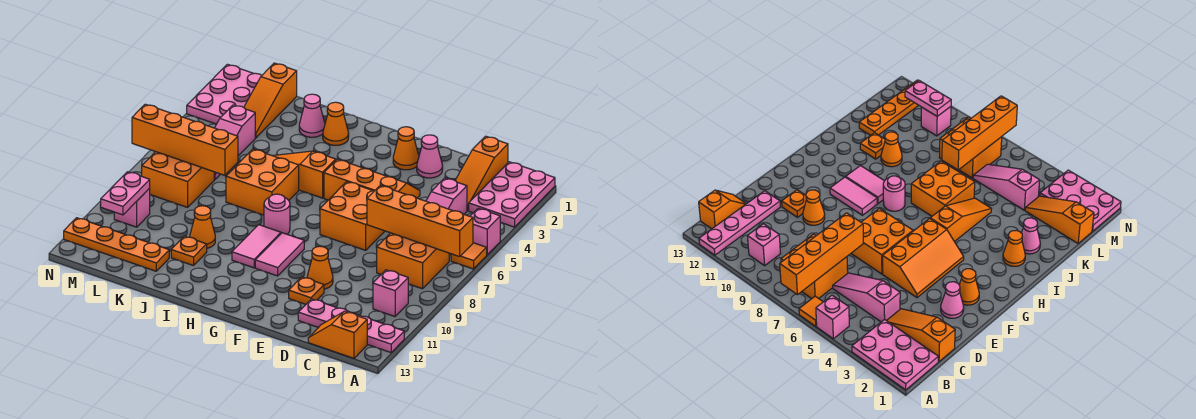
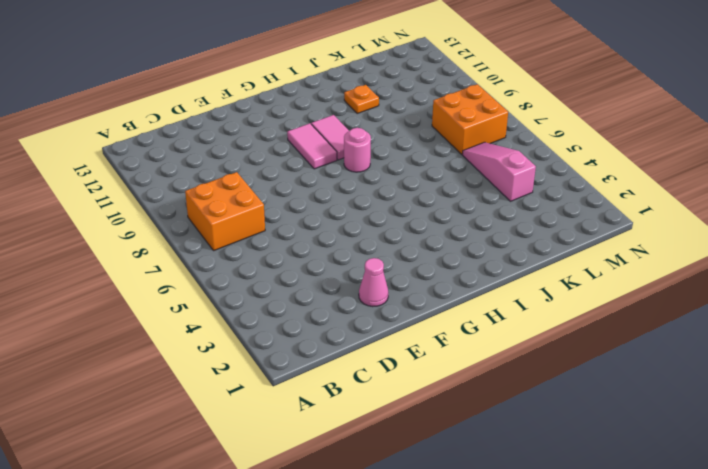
none -> pink plate A1:B3 level 1
none -> pink brick A5 level 1
none -> orange tile A6 level 1
none -> pink plate A12:D12 level 1

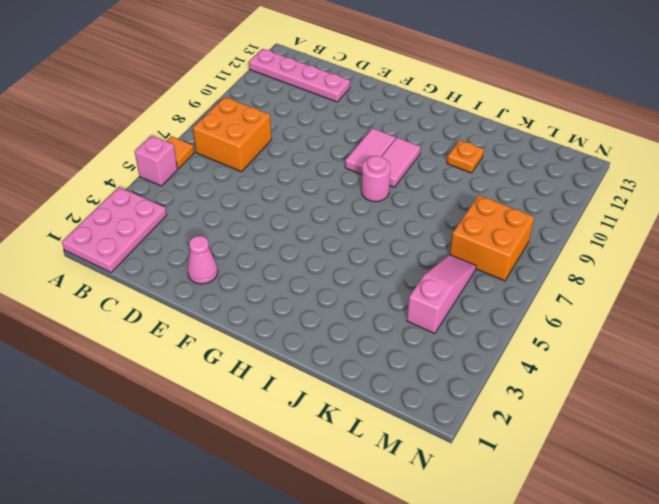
none -> pink brick B10 level 1
none -> orange slope B13:C13 level 1 top B
none -> orange slope C1:C3 level 1 top 1
none -> pink slope C4:C6 level 1 top 4

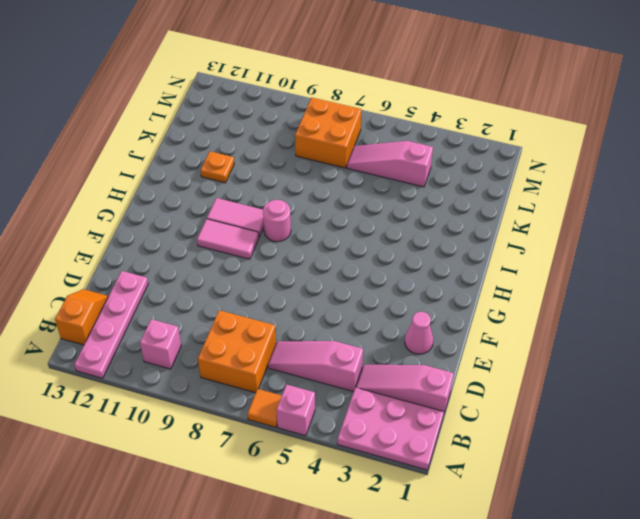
pink slope C1:C3 level 1 top 1 -> orange slope C1:C3 level 1 top 1
none -> orange slope E4:G5 level 1 top 5
none -> orange brick E6:F7 level 1
none -> orange cone E10 level 1
none -> orange plate E11 level 1

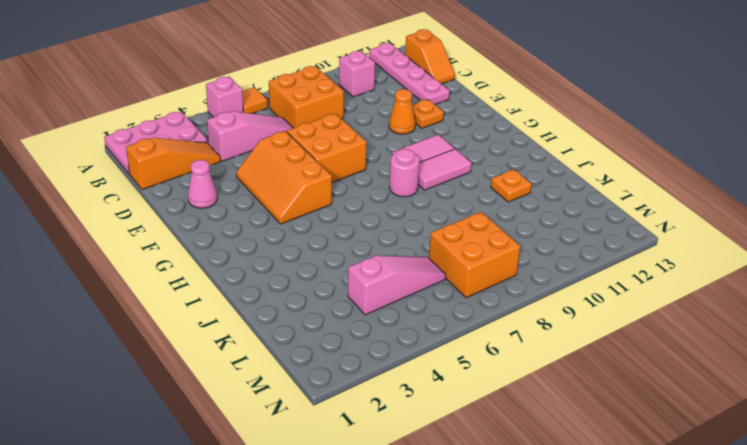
none -> orange cone F2 level 1
none -> orange slope H5:J5 level 1 top H
none -> orange cone I2 level 1
none -> orange brick I6:J7 level 1

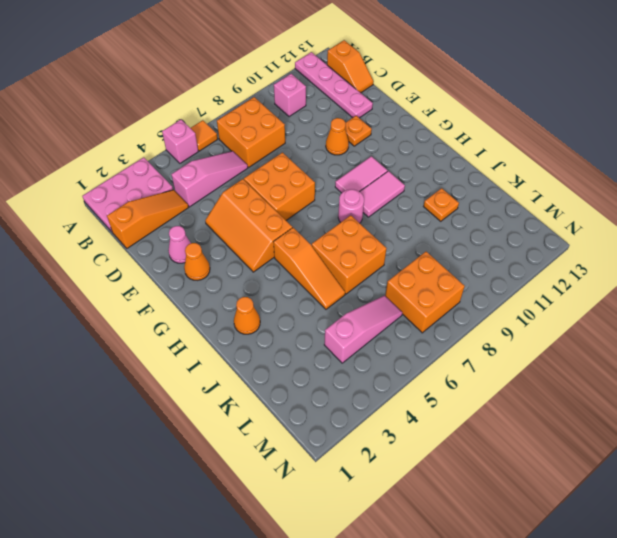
none -> pink cone J2 level 1
none -> orange cone J10 level 1
none -> orange plate K12:N12 level 1
none -> orange slope L1:L3 level 1 top 1

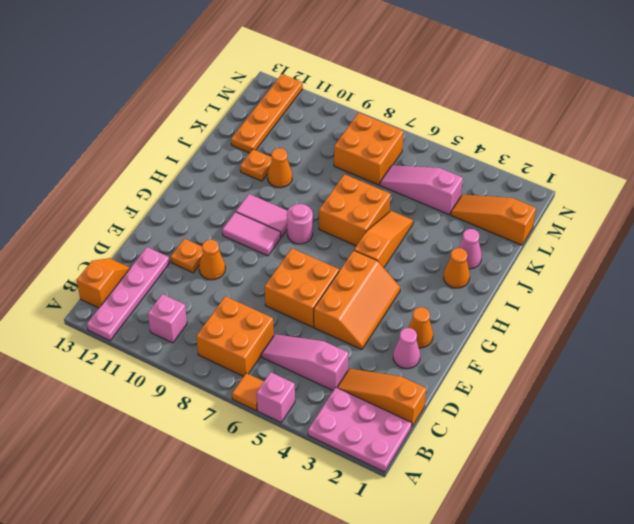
none -> pink plate M1:N3 level 1
none -> pink brick M10 level 1
none -> orange brick A7:D7 level 2
none -> orange brick K7:N7 level 2

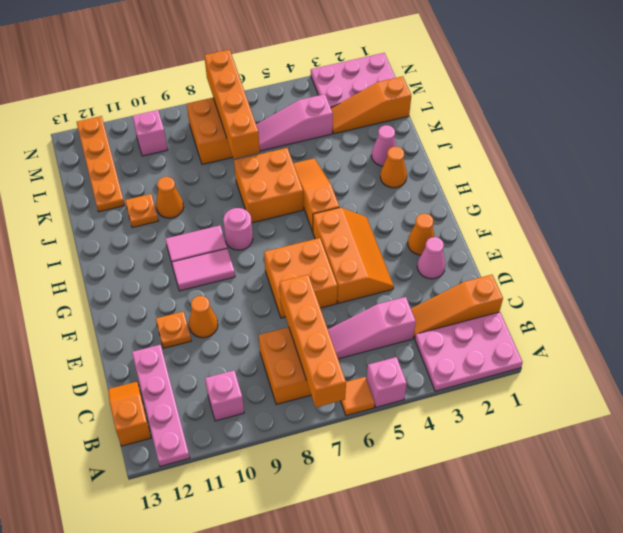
none -> pink plate M10:M11 level 2

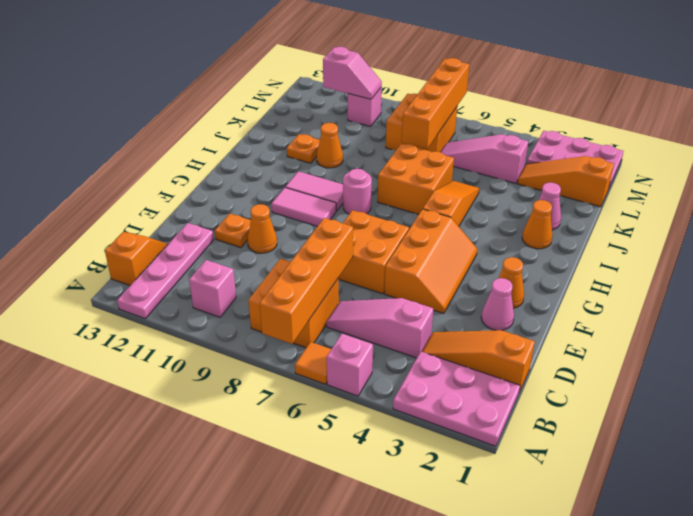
pink slope M10:M11 level 2 top 11 -> pink plate M10:M11 level 2
none -> orange plate K12:N12 level 1

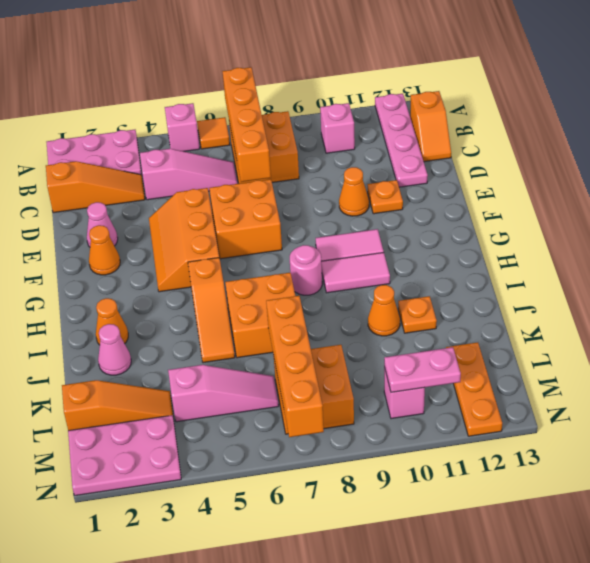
orange plate L12:N12 level 1 -> orange plate K12:N12 level 1

